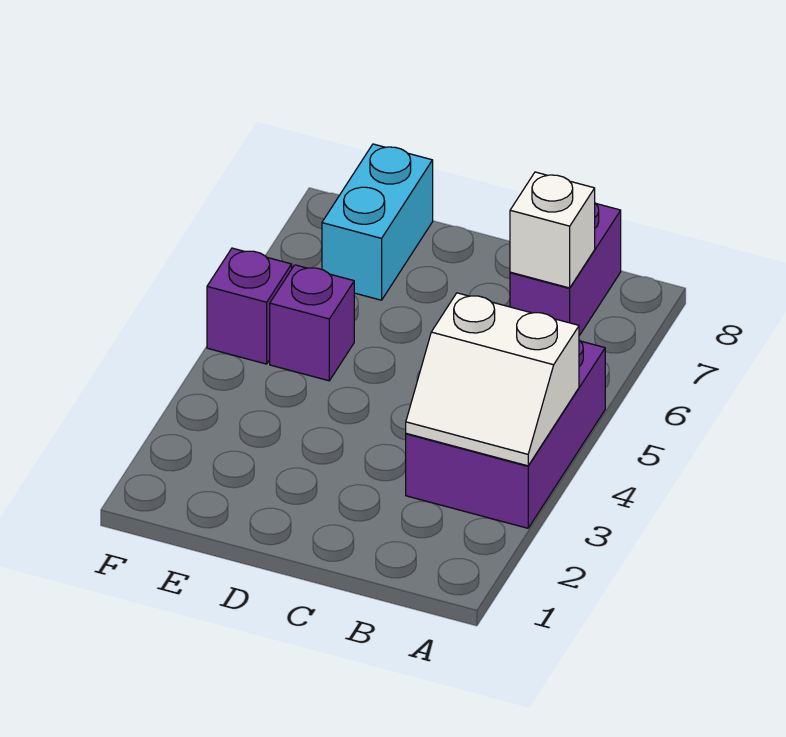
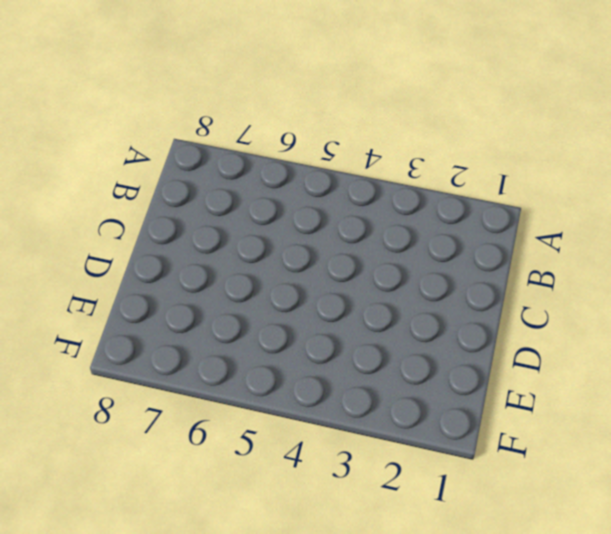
none -> purple brick A3:B5 level 1
none -> purple brick B7:B8 level 1

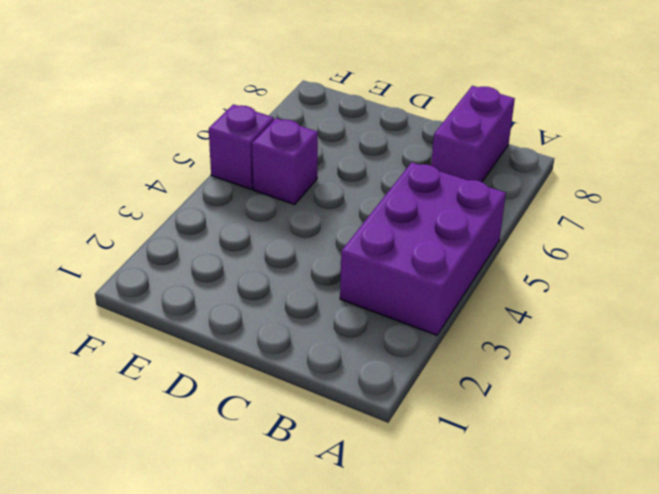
none -> cyan brick E7:E8 level 1
none -> white slope A3:B4 level 2 top 4

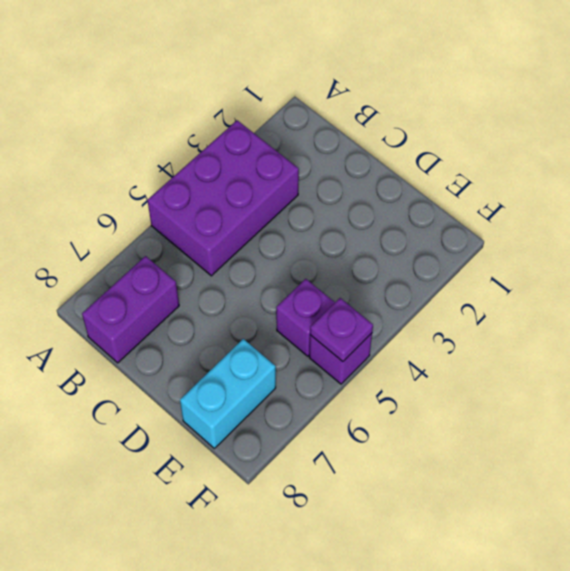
purple plate F5 level 2 -> none
none -> white slope A3:B4 level 2 top 4
none -> white brick B7 level 2

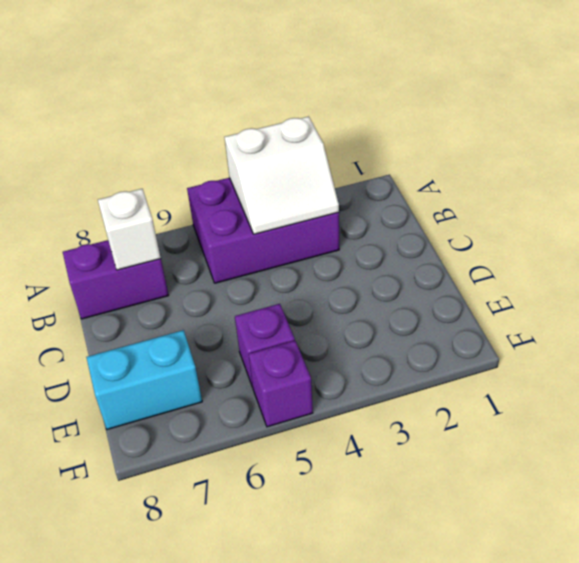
white slope A3:B4 level 2 top A -> white slope A3:B4 level 2 top 4

